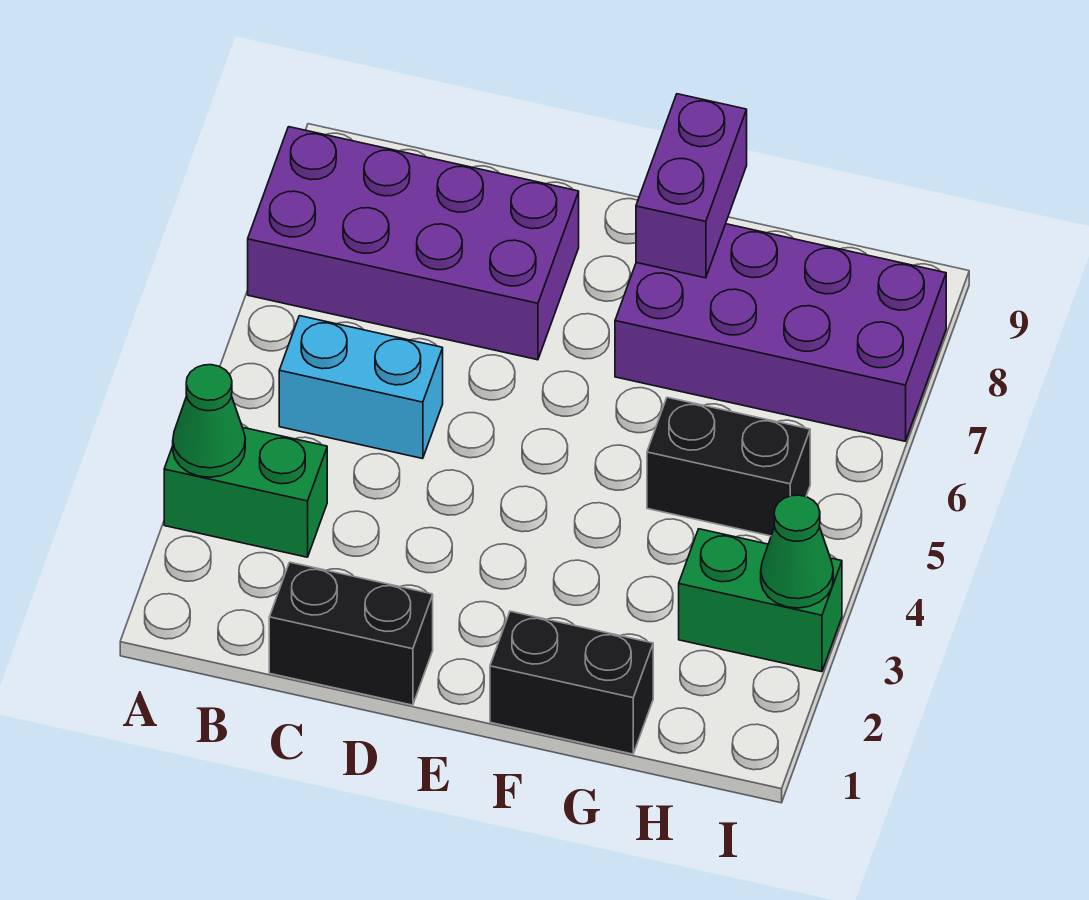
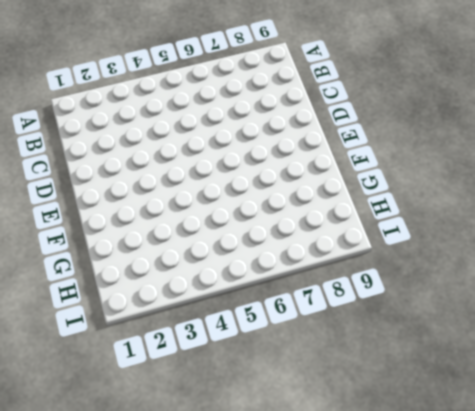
none -> green brick A3:B3 level 1
none -> purple brick A7:D8 level 1

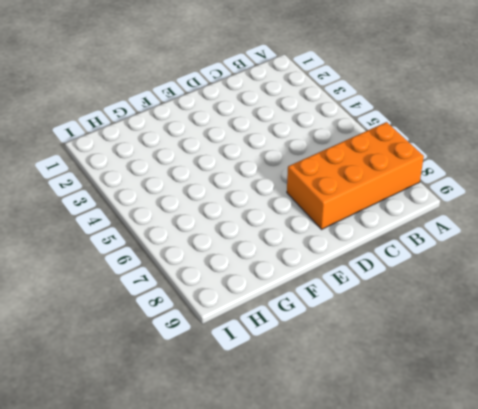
orange brick A7:D8 level 1 -> purple brick A7:D8 level 1
none -> green brick A3:B3 level 1
none -> cyan brick B5:C5 level 1

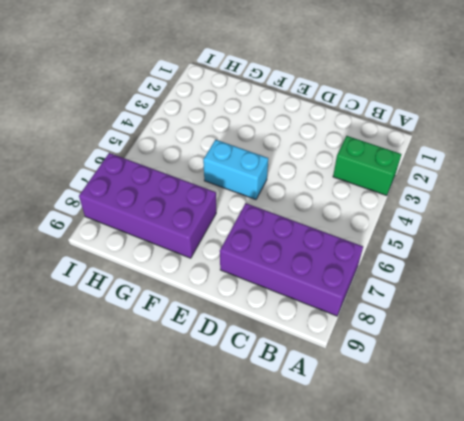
cyan brick E5:F5 level 1 -> cyan brick B5:C5 level 1
none -> black brick C1:D1 level 1
none -> black brick F1:G1 level 1

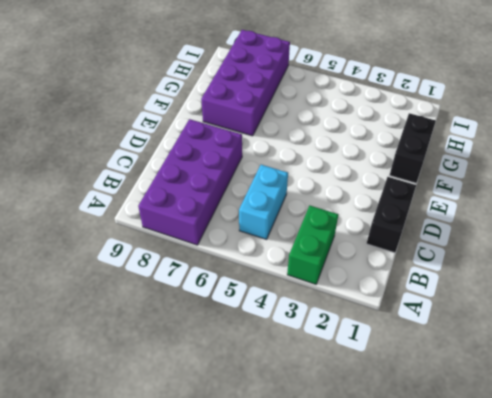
none -> black brick G5:H5 level 1
none -> green brick H3:I3 level 1

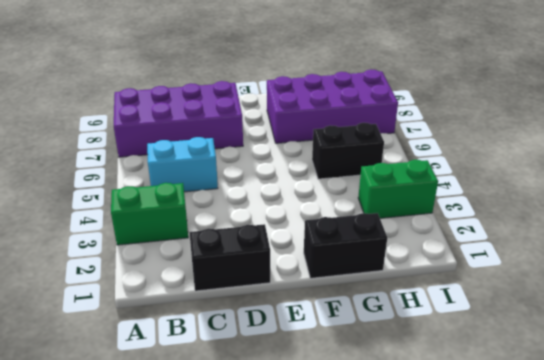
none -> green cone A3 level 2
none -> purple brick F8:F9 level 2

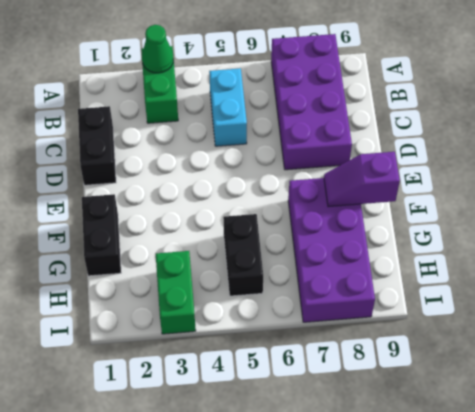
purple slope F8:F9 level 2 top 9 -> purple brick F8:F9 level 2
none -> green cone I3 level 2

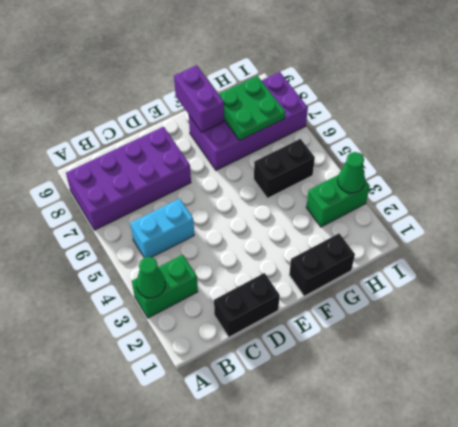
green plate G7:H8 level 2 -> none

